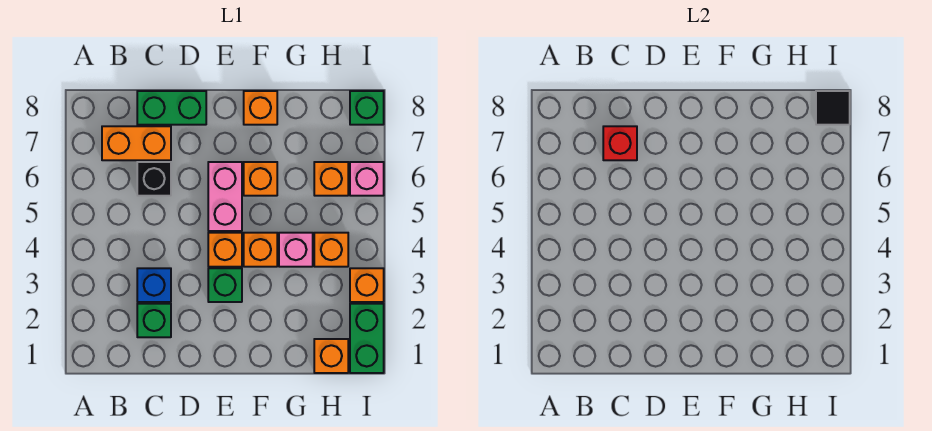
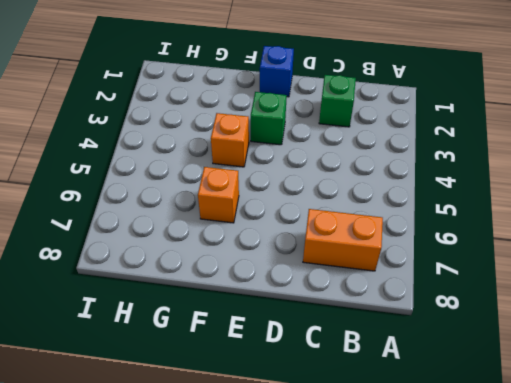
blue brick E1 level 1 -> blue brick C3 level 1
none -> black brick C6 level 1
none -> green brick C8:D8 level 1
none -> orange brick E4 level 1

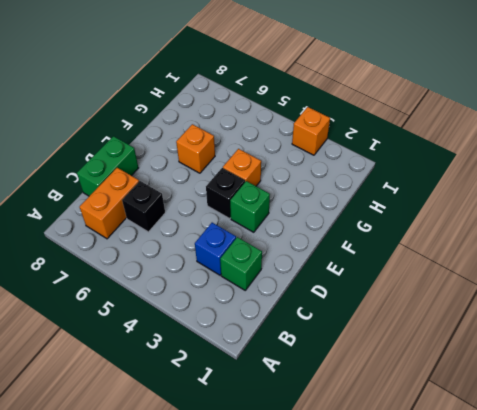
black brick E4 level 1 -> orange brick E4 level 1
none -> pink brick E5:E6 level 1
none -> orange brick F8 level 1
none -> pink brick G4 level 1

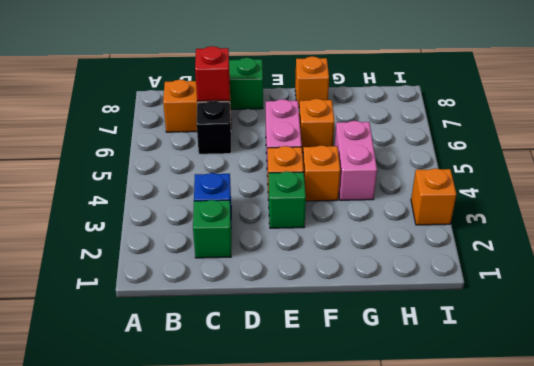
pink brick G4:G5 level 1 -> pink brick G4 level 1
none -> orange brick H1 level 1
none -> orange brick H4 level 1
none -> orange brick H6 level 1

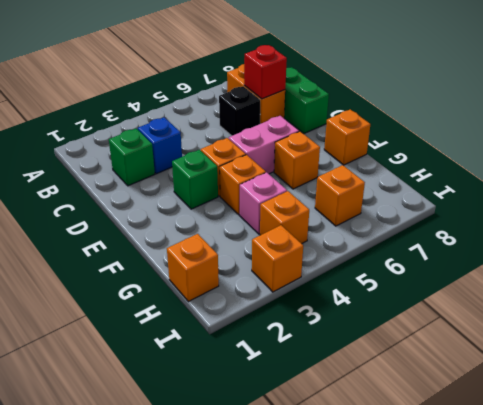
none -> green brick I1:I2 level 1
none -> pink brick I6 level 1
none -> green brick I8 level 1

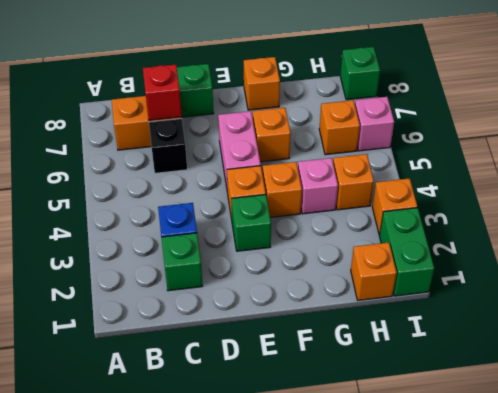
none -> black tile I8 level 2

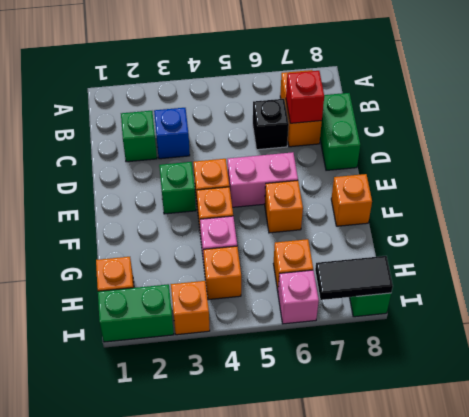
black tile I7:I8 level 2 -> black tile I8 level 2

